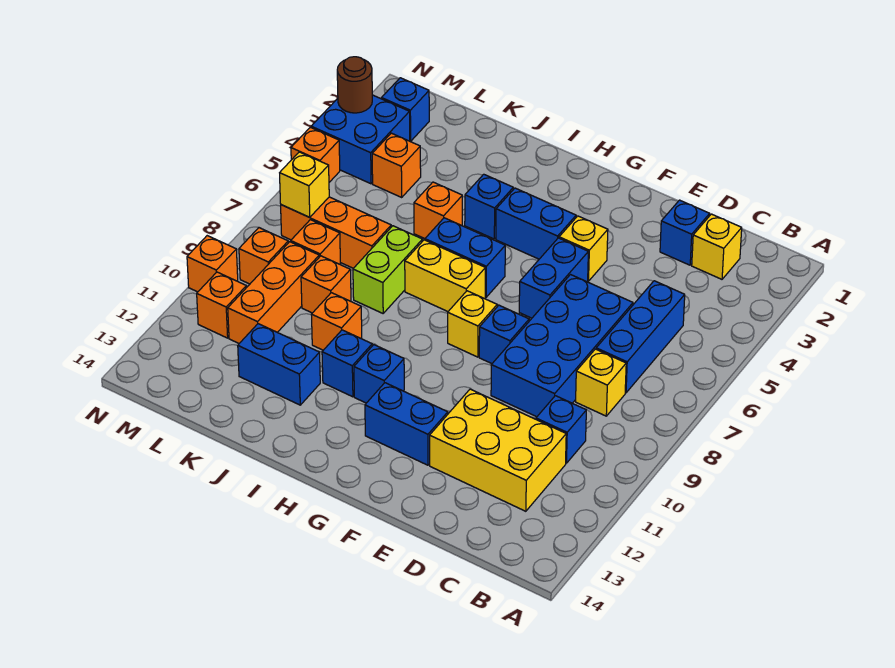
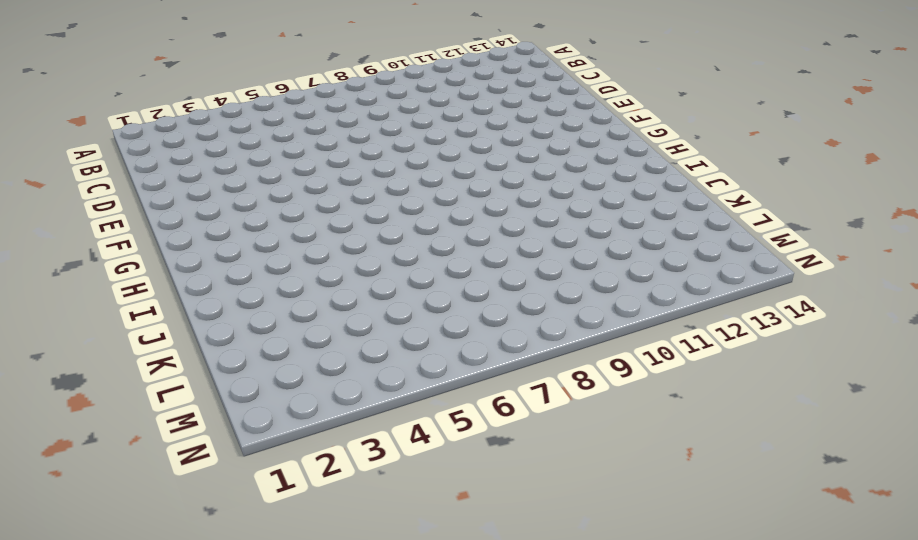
none -> yellow brick C2 level 1
none -> blue brick C5:C7 level 1
none -> yellow brick C8 level 1
none -> blue brick C10 level 1

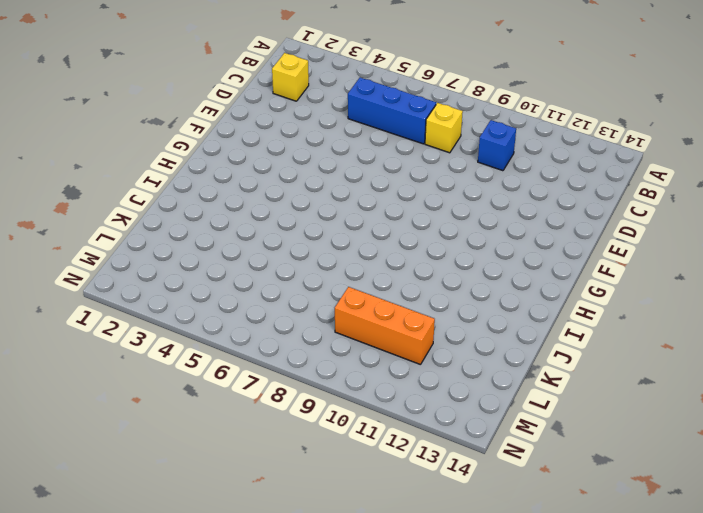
none -> yellow brick C11:E12 level 1
none -> blue brick D2 level 1
none -> blue brick D6:E9 level 1
none -> yellow brick F4 level 1

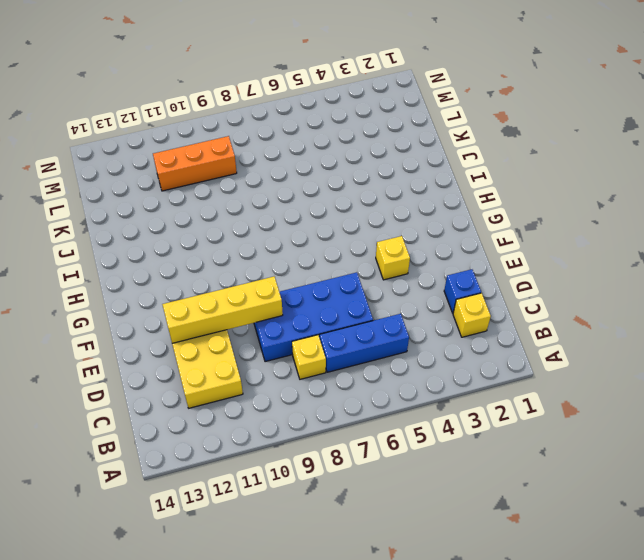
yellow brick E9:E12 level 2 -> none
none -> blue brick C10 level 1
none -> blue brick F5:F6 level 1
none -> blue brick F8 level 1
none -> blue brick F12:G12 level 1

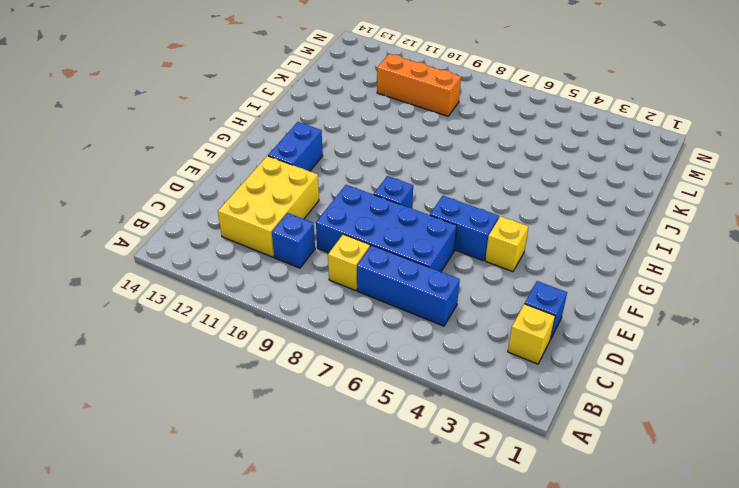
none -> blue brick G4:H4 level 1
none -> yellow brick G8 level 1
none -> blue brick H6:I6 level 1
none -> yellow brick H7:I7 level 1

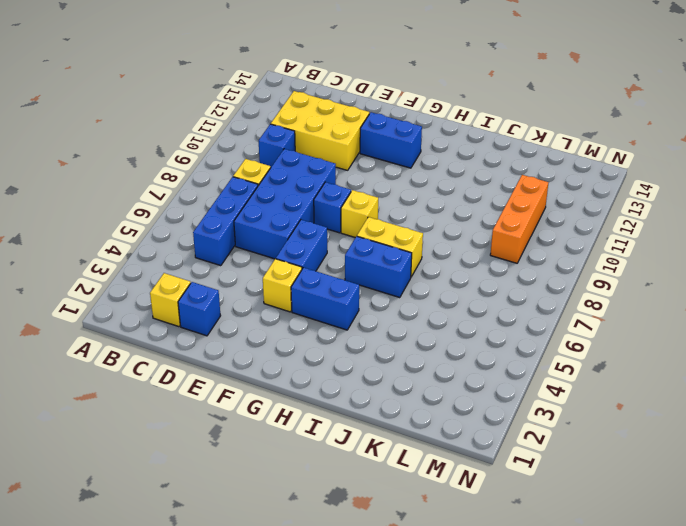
none -> blue brick H11 level 1
none -> blue brick I4 level 1
none -> blue brick I11 level 1
none -> orange brick J5 level 1

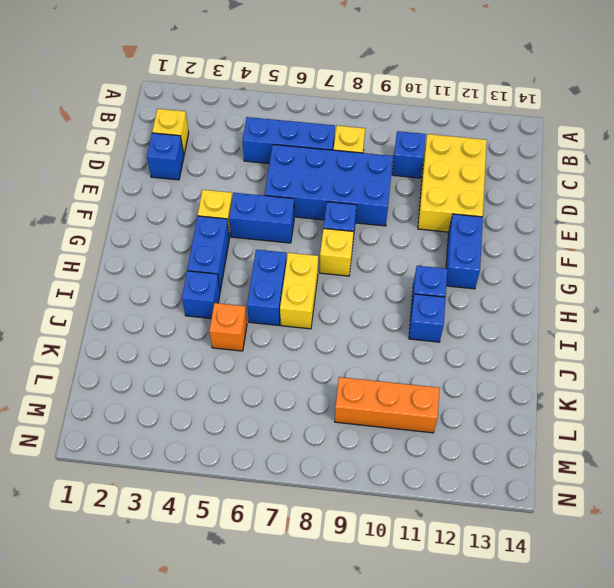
none -> lime brick J7:J8 level 1
none -> orange brick J10 level 1
none -> blue brick J12:K12 level 1
none -> orange brick K7:M7 level 1

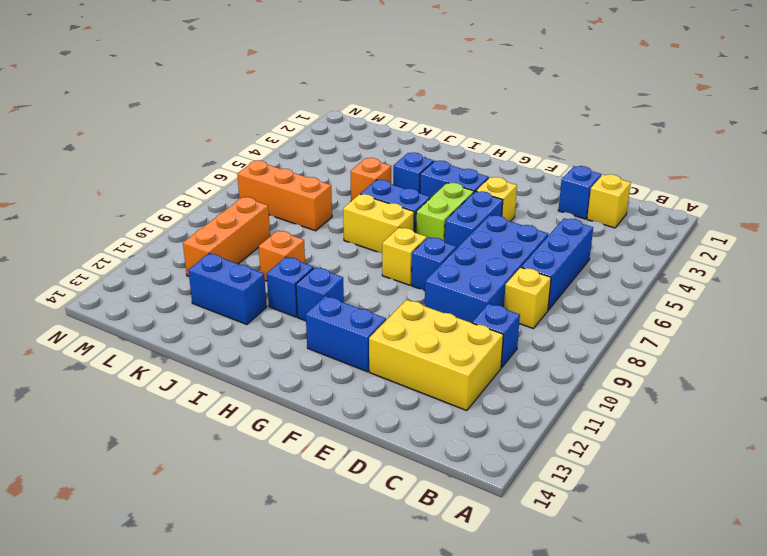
lime brick G5:G6 level 1 -> lime brick J7:J8 level 1
none -> orange brick K9 level 1
none -> orange brick L4 level 1
none -> orange brick L8 level 1
none -> blue brick M2 level 1

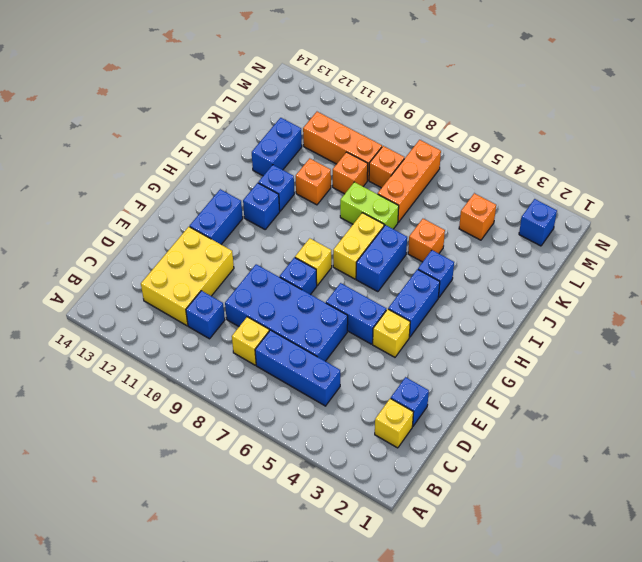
none -> blue brick M3:N4 level 1
none -> orange brick M9 level 1
none -> orange brick M11 level 1
none -> orange brick N5 level 1

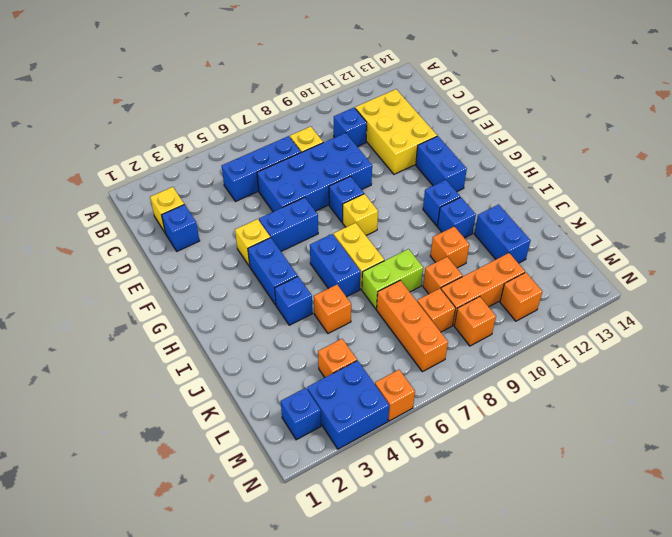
none -> orange brick N10 level 1
none -> yellow brick M7 level 2
none -> brown round brick N3 level 2

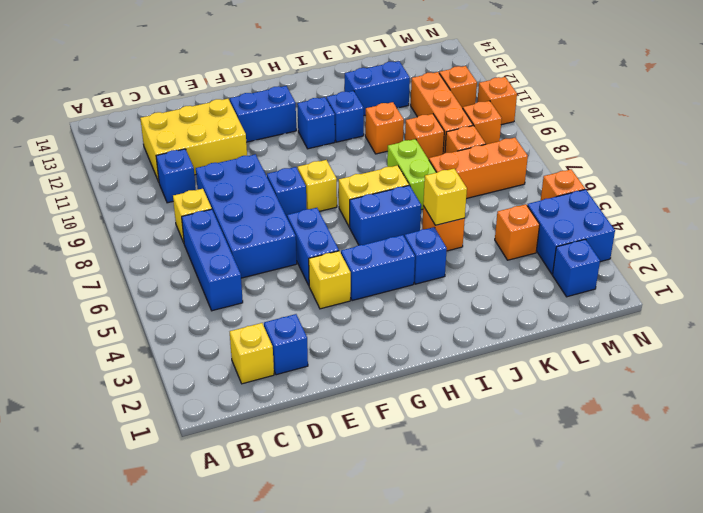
yellow brick J5 level 2 -> yellow brick M7 level 2
none -> brown round brick N3 level 2

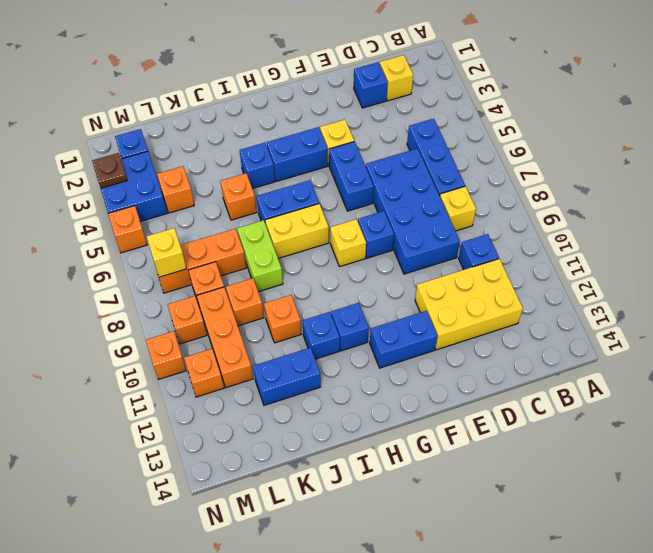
brown plate N3 level 2 -> brown round brick N3 level 2

